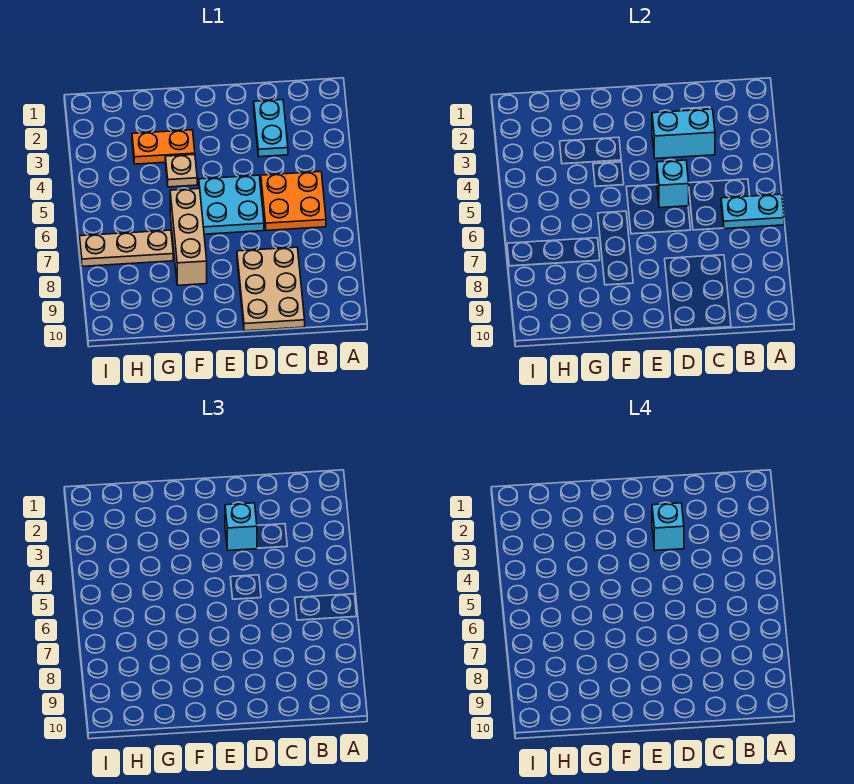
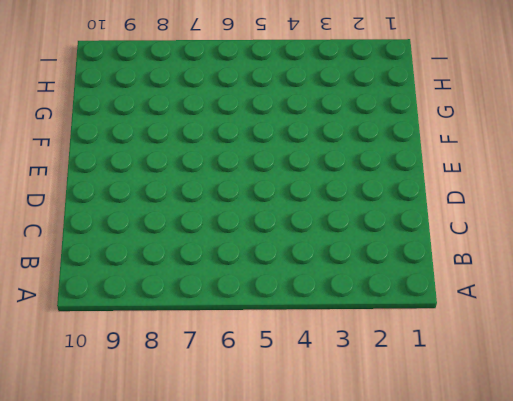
none -> orange plate B5:C6 level 1
none -> cyan plate C2:C3 level 1
none -> tan plate C8:D10 level 1

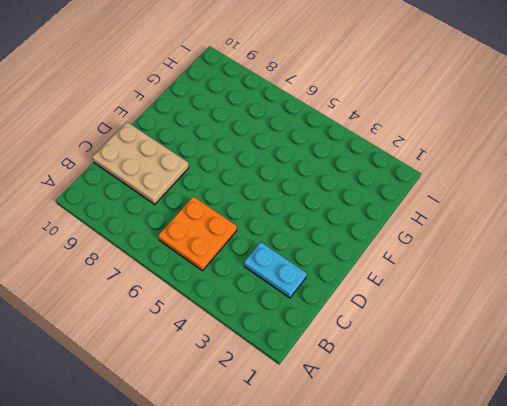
none -> cyan plate D5:E6 level 1
none -> orange plate F3:G3 level 1
none -> tan plate F4 level 1

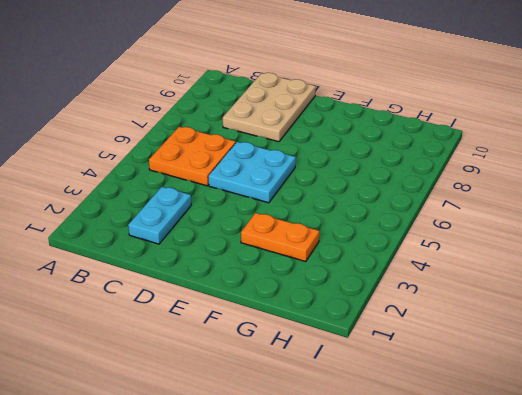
none -> tan plate F4 level 1
none -> tan brick F6:F8 level 1
none -> tan plate G7:I7 level 1

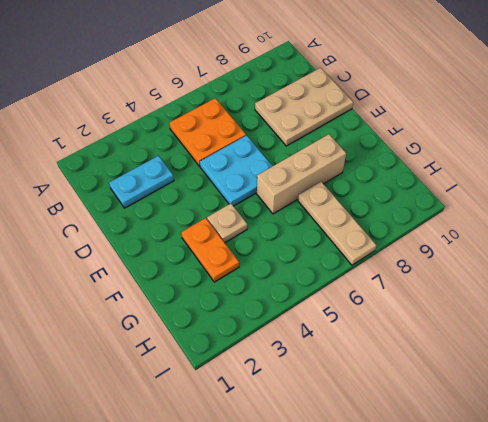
none -> cyan plate A6:B6 level 2
none -> cyan brick C3:D3 level 2
none -> cyan brick D5 level 2

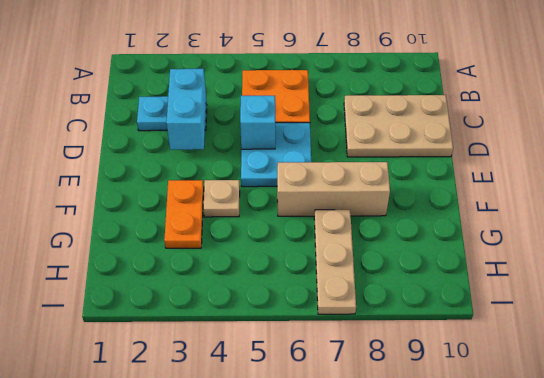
none -> cyan plate A6:B6 level 2
none -> cyan brick D3 level 3
none -> cyan brick D3 level 4

